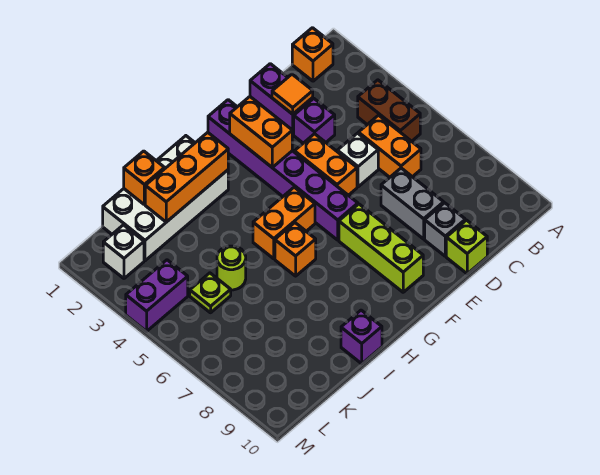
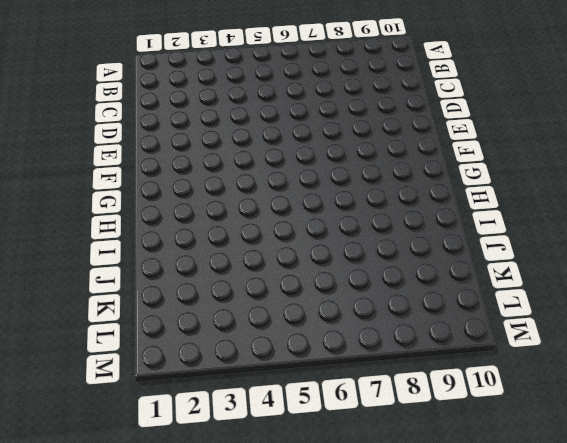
none -> orange brick B1 level 1
none -> brown brick B4:B5 level 1
none -> orange brick C5:C6 level 1

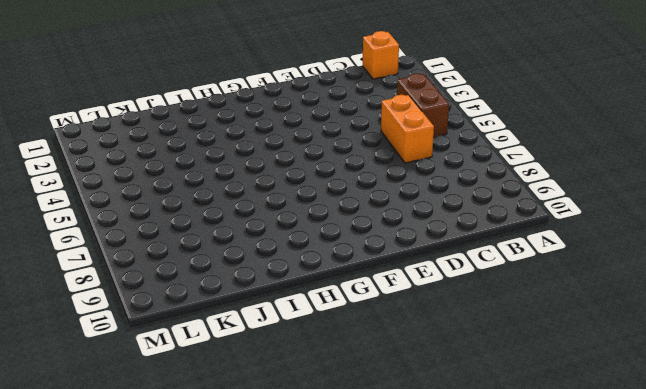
none -> purple brick D1:D2 level 1
none -> purple brick D3 level 1
none -> white brick D5 level 1

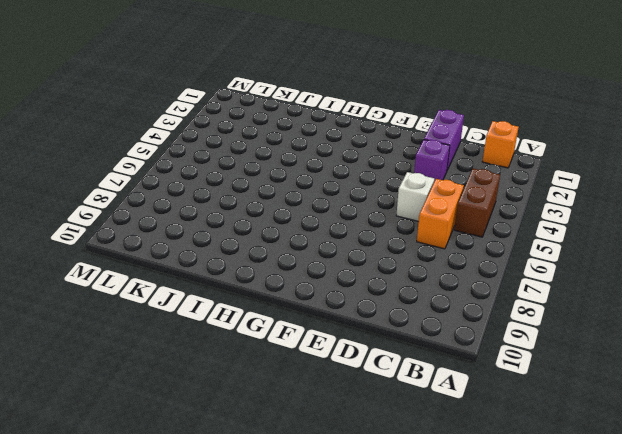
none -> grey brick D7:D8 level 1
none -> grey brick D9 level 1
none -> lime brick D10 level 1

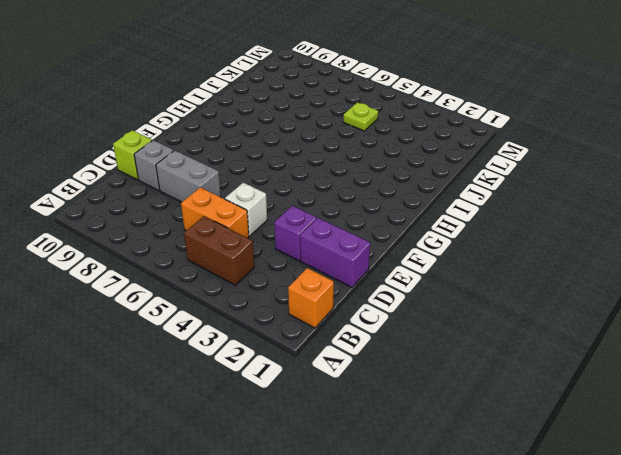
none -> orange brick E4:E5 level 1
none -> purple brick F1:F6 level 1
none -> lime brick F7:F9 level 1

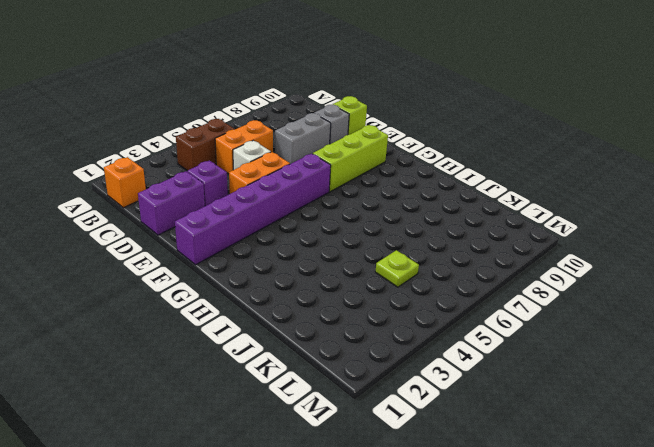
none -> orange brick G5:H5 level 1
none -> white brick H1:K2 level 1
none -> orange brick H6 level 1

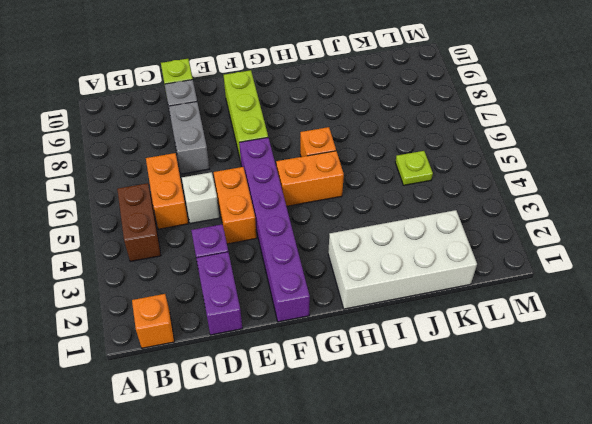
none -> purple brick I10 level 1
none -> lime round brick J5 level 1
none -> white brick L2 level 1

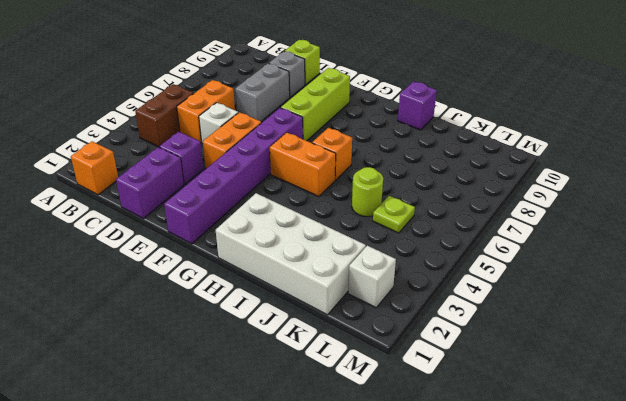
none -> purple brick L4:M4 level 1
none -> orange tile D2 level 2
none -> orange brick F2:F3 level 2

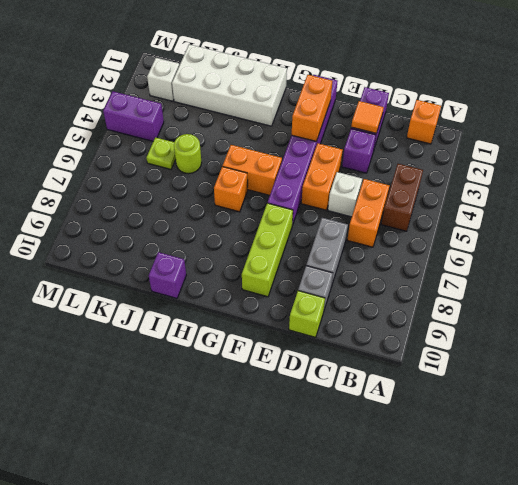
none -> orange brick H2:J2 level 2
none -> orange brick J1 level 2

